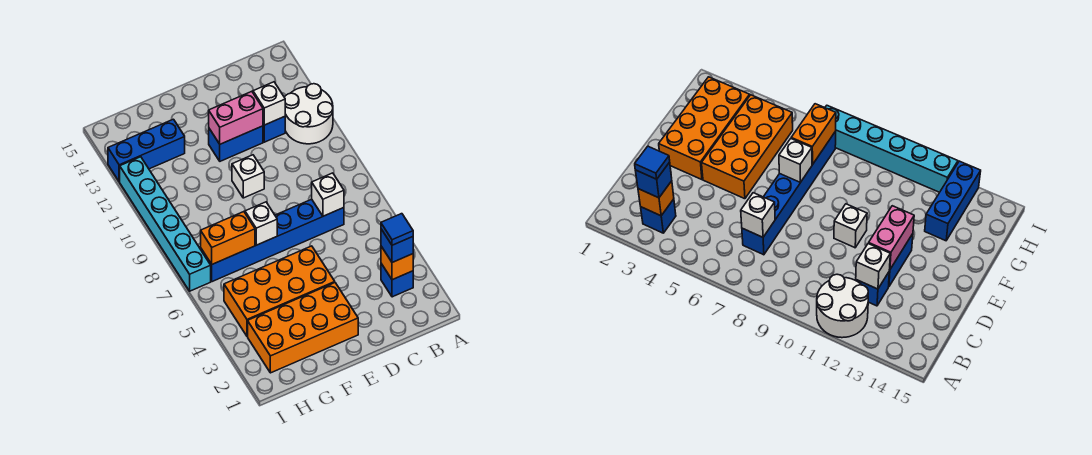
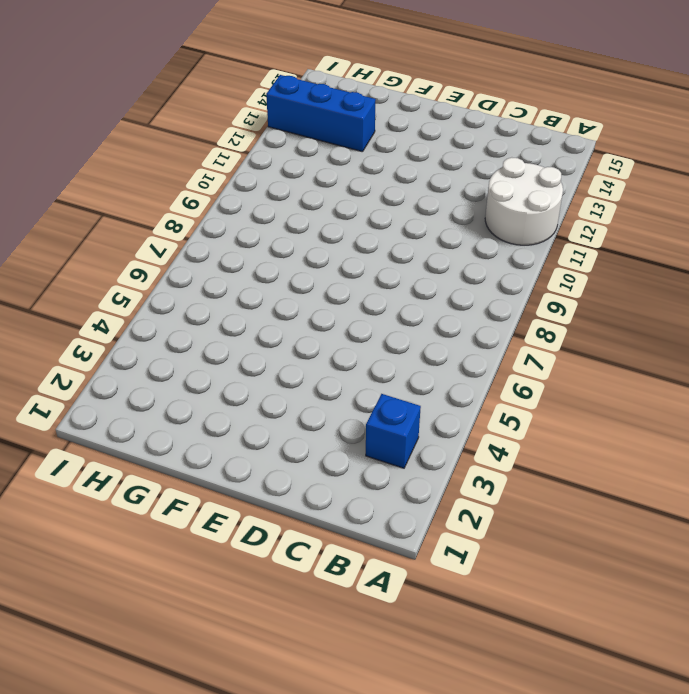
none -> blue brick C7:H7 level 1
none -> blue brick C12 level 1
none -> blue brick D12:E12 level 1

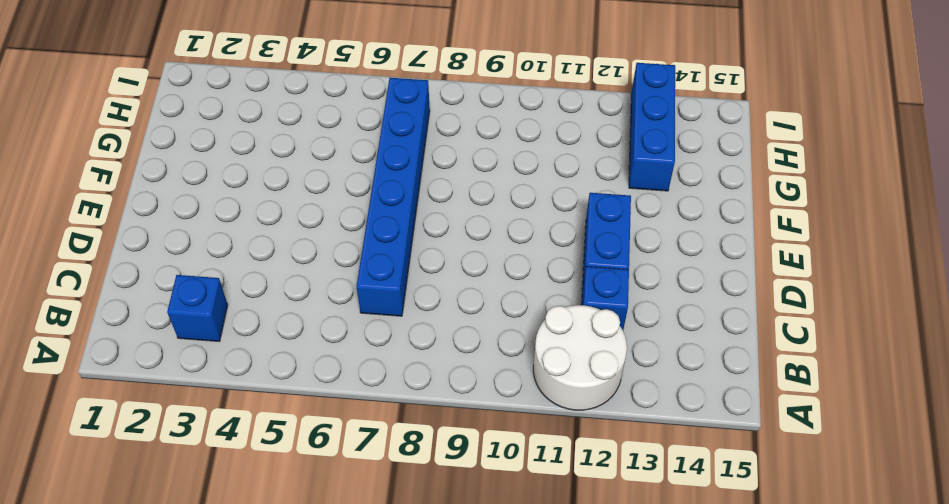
none -> orange brick E2:H3 level 1
none -> orange brick E4:H5 level 1
none -> white brick E10 level 1

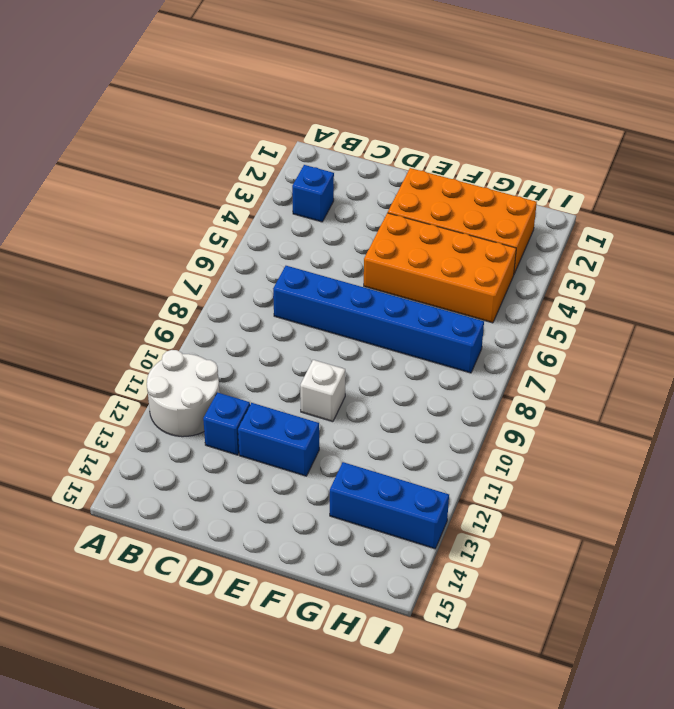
none -> cyan brick I7:I12 level 1
none -> orange brick B3 level 2
none -> white brick C7 level 2

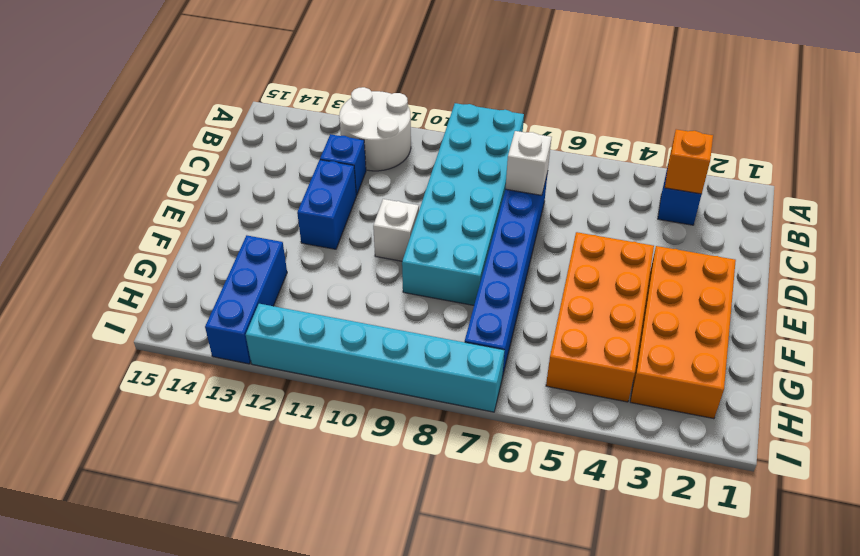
cyan brick A8:F9 level 1 -> none
none -> white brick C12 level 2
none -> pink brick D12:E12 level 2
none -> white brick F7 level 2

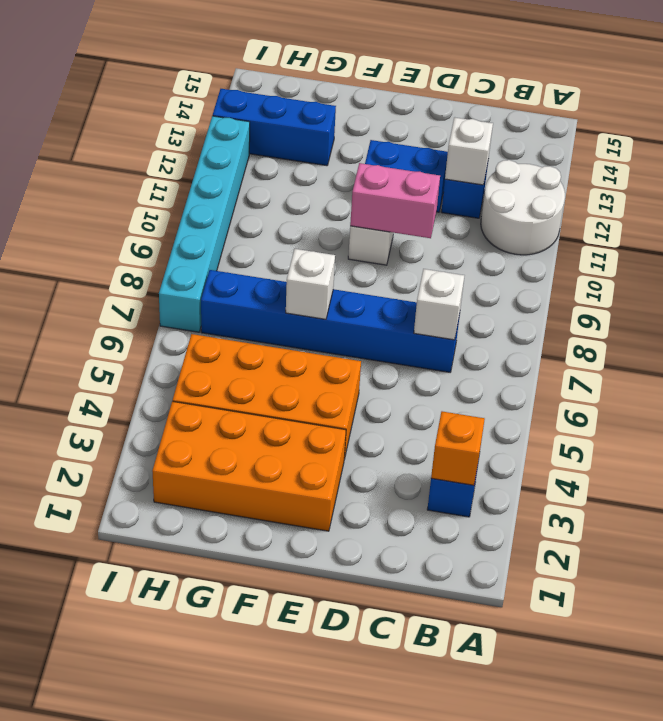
pink brick D10:E10 level 2 -> pink brick D12:E12 level 2
none -> orange brick G7:H7 level 2
none -> blue brick B3 level 3
none -> blue tile B3 level 4

